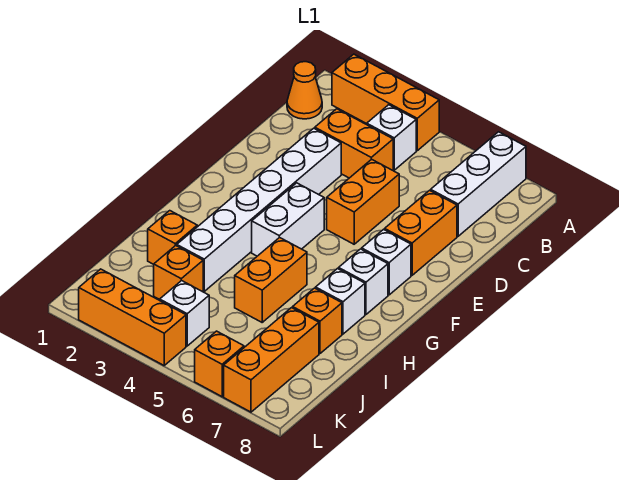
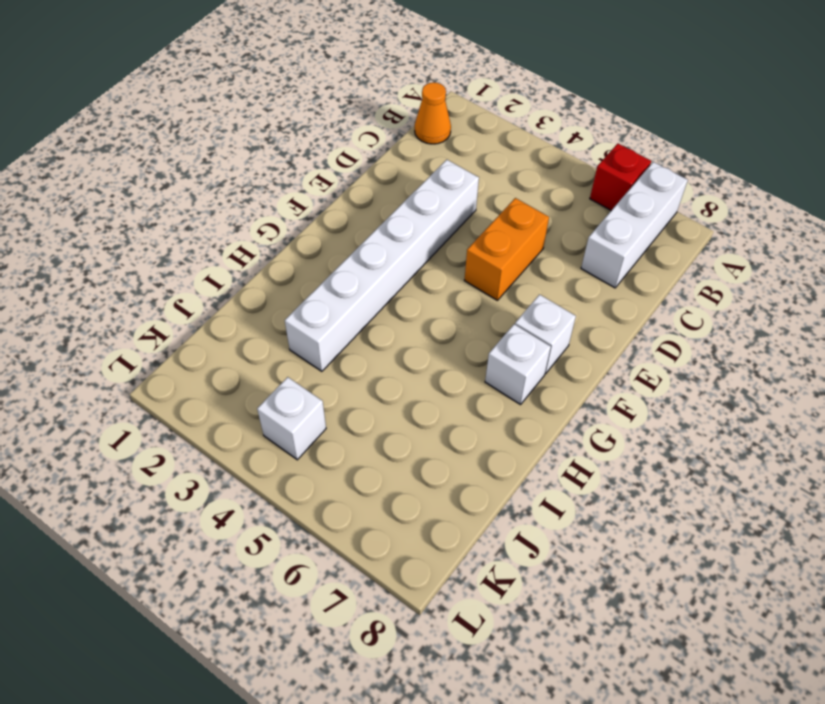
red brick A6 level 1 -> none
none -> orange brick A2:A4 level 1
none -> white brick B4 level 1
none -> orange brick C3:C4 level 1

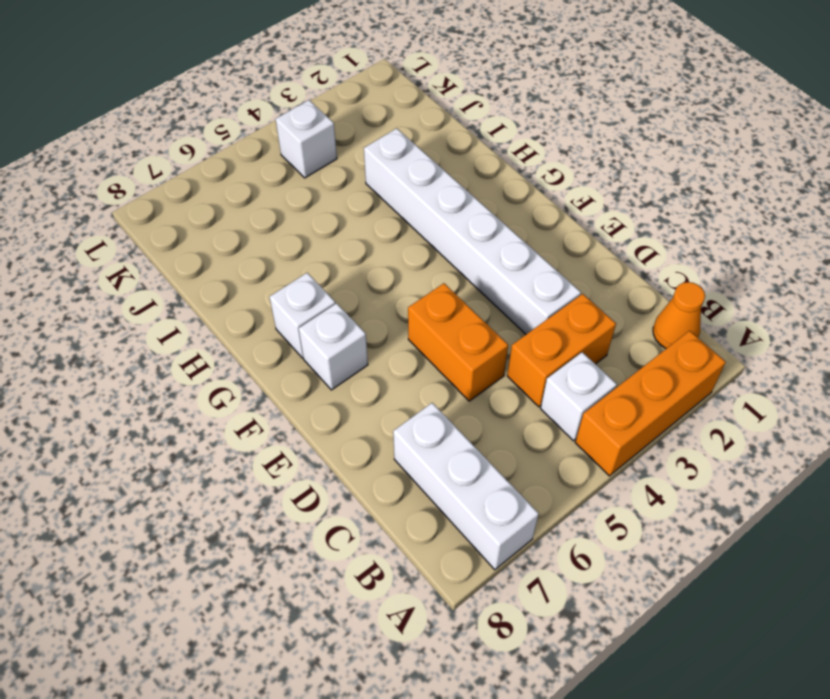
none -> orange brick D7:E7 level 1
none -> white brick F4:G4 level 1
none -> orange brick H5:I5 level 1

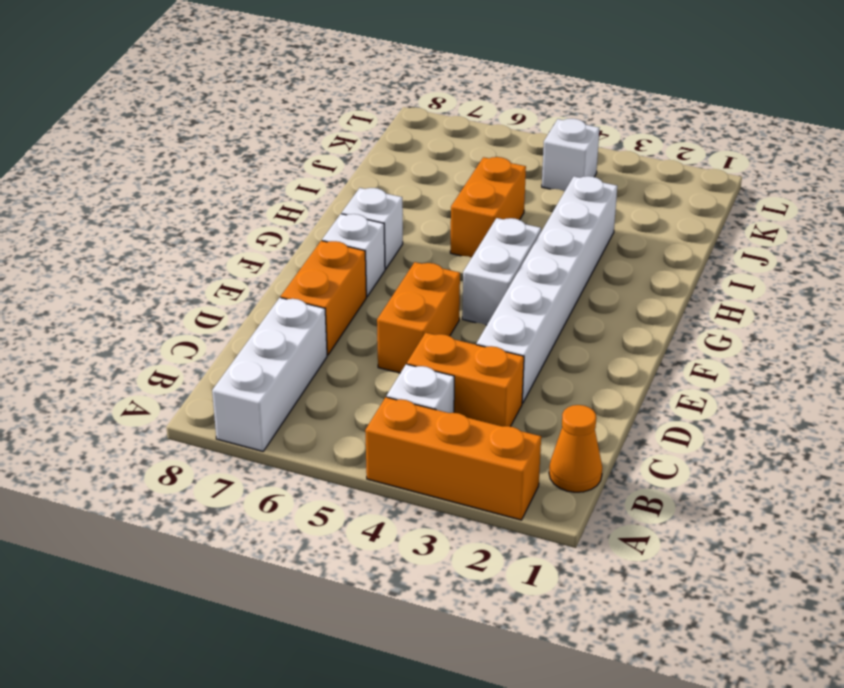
none -> white brick H7 level 1
none -> orange brick I2 level 1
none -> orange brick I7 level 1

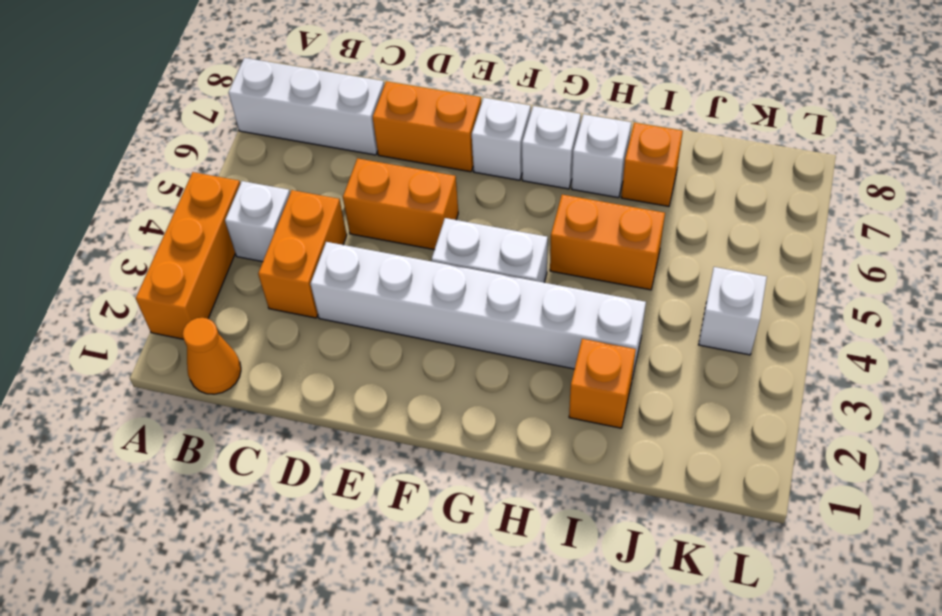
none -> orange brick J3 level 1
none -> orange brick J7:L7 level 1
none -> orange brick L2:L4 level 1

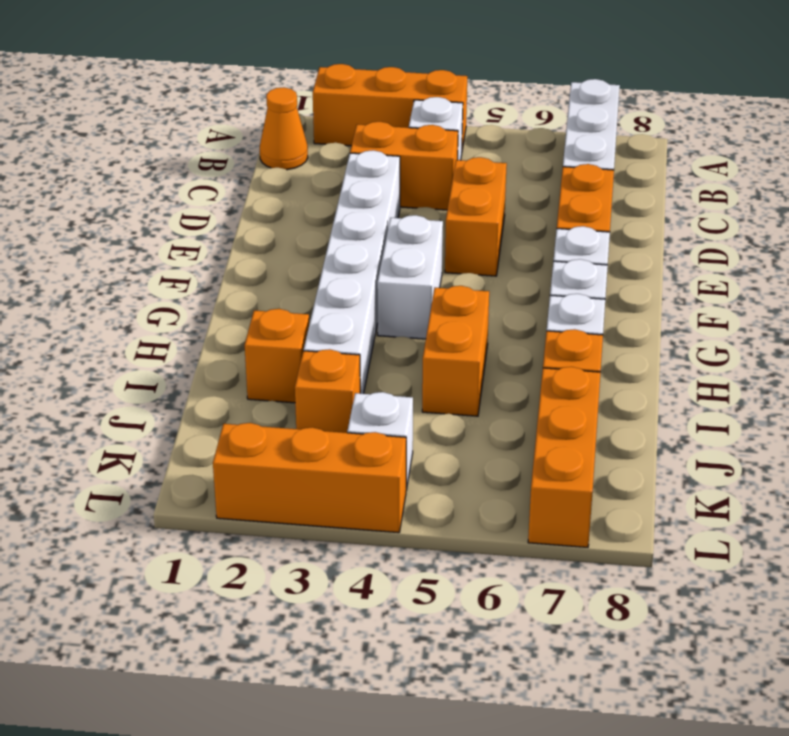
none -> orange brick L6 level 1

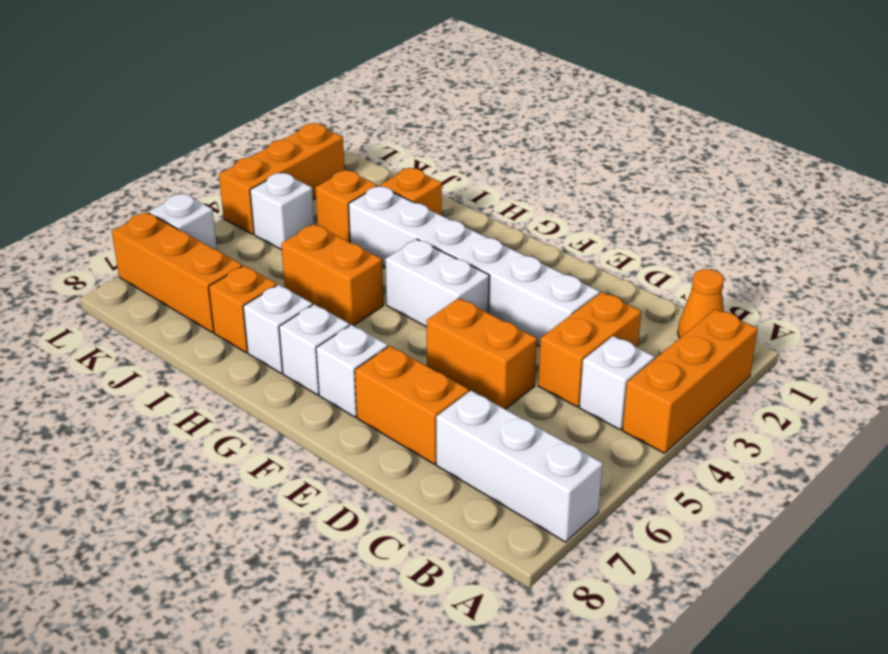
white brick L6 level 1 -> orange brick L6 level 1

